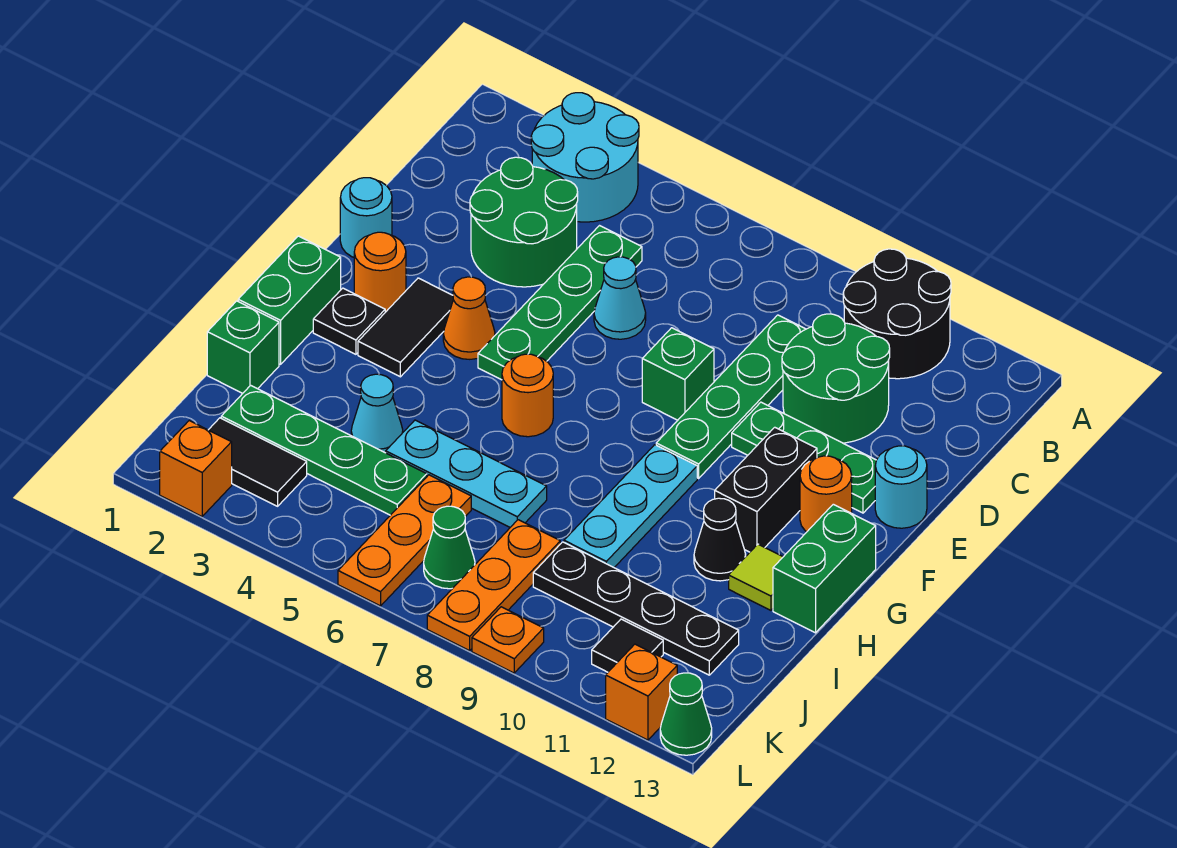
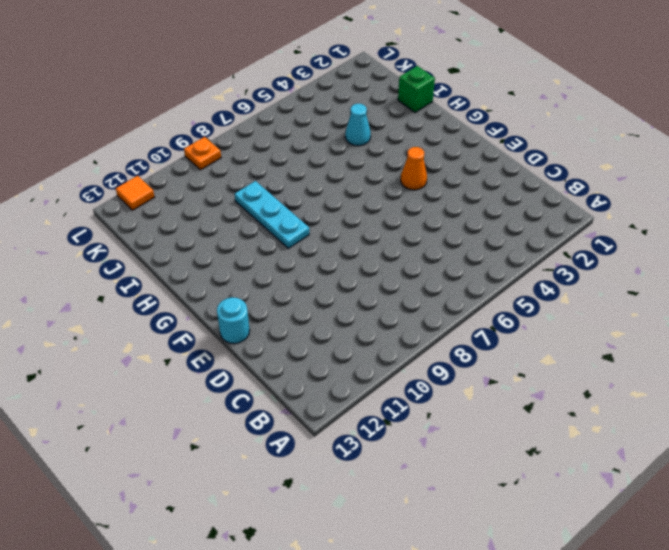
orange tile L12 level 1 -> orange brick L12 level 1
none -> cyan round brick A3:B4 level 1
none -> black round brick A10:B11 level 1
none -> green round brick C3:D4 level 1
none -> green plate C5:F5 level 1

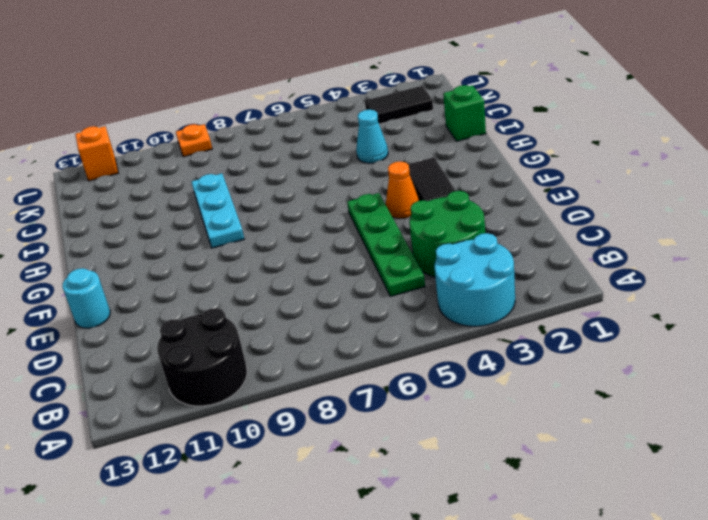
none -> green plate C9:F9 level 1
none -> green round brick C10:D11 level 1
none -> cyan cone D6 level 1
none -> cyan round brick E1 level 1

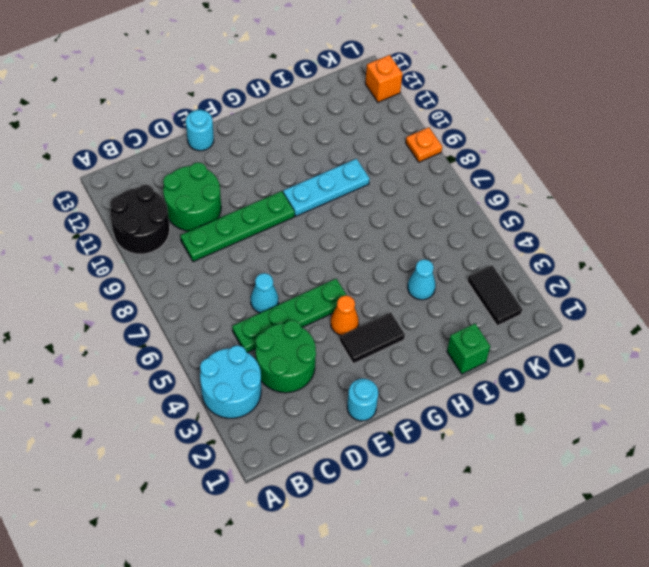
none -> green brick E8 level 1
none -> green plate E10:E12 level 1
none -> orange round brick F2 level 1
none -> black brick F11:G11 level 1

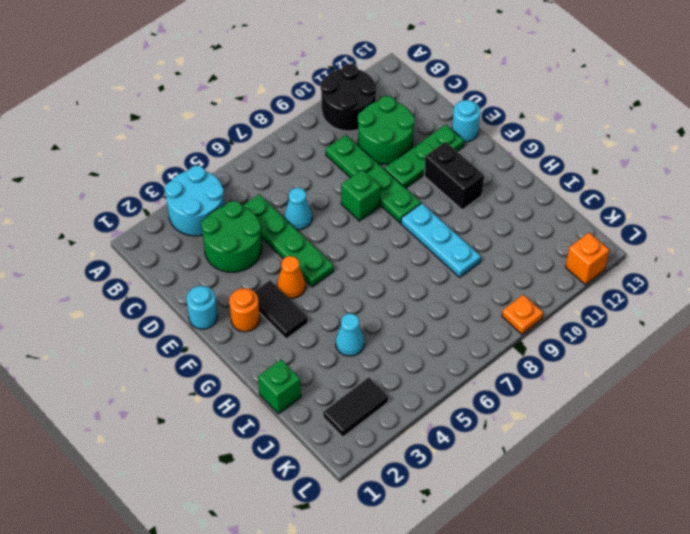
none -> orange round brick F12 level 1
none -> green brick G1:H1 level 1
none -> black plate G2 level 1
none -> orange round brick G6 level 1

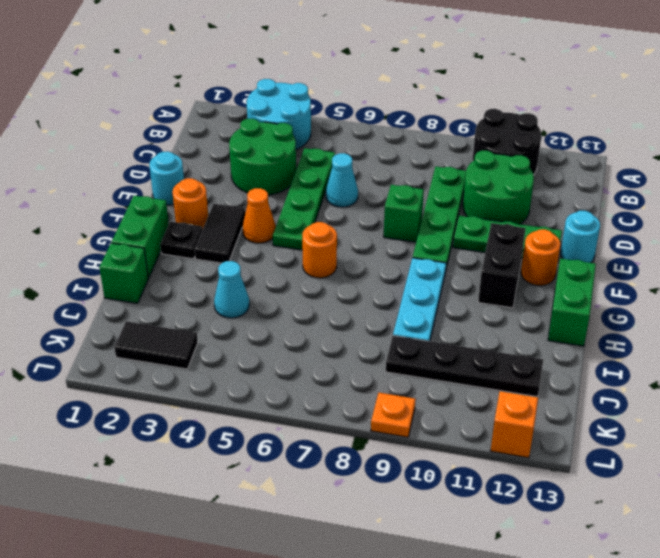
none -> black cone H11 level 1
none -> lime tile H12 level 1
none -> cyan plate I5:I7 level 1
none -> green plate J2:J5 level 1

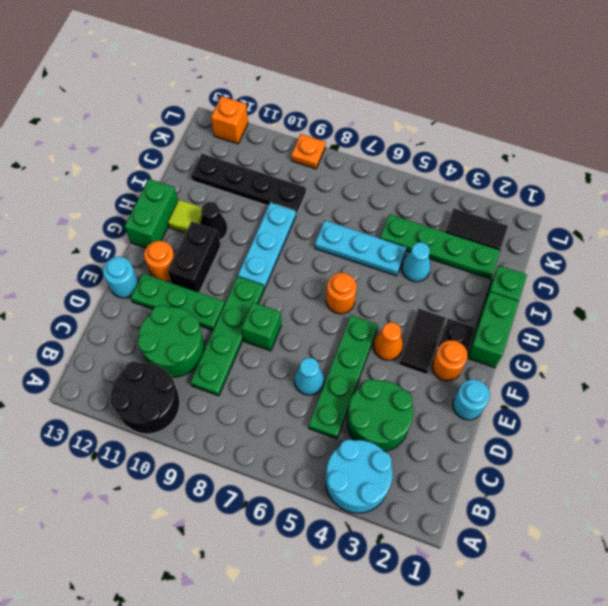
none -> orange plate J6:L6 level 1
none -> orange plate J8:L8 level 1
none -> green cone K7 level 1
none -> black tile K11 level 1

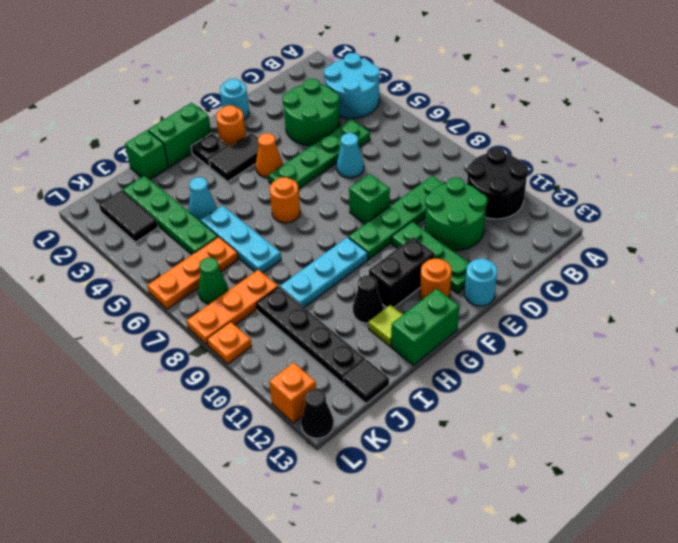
black tile J13 level 1 -> black tile K11 level 1
black cone L13 level 1 -> green cone L13 level 1
none -> orange brick L2 level 1

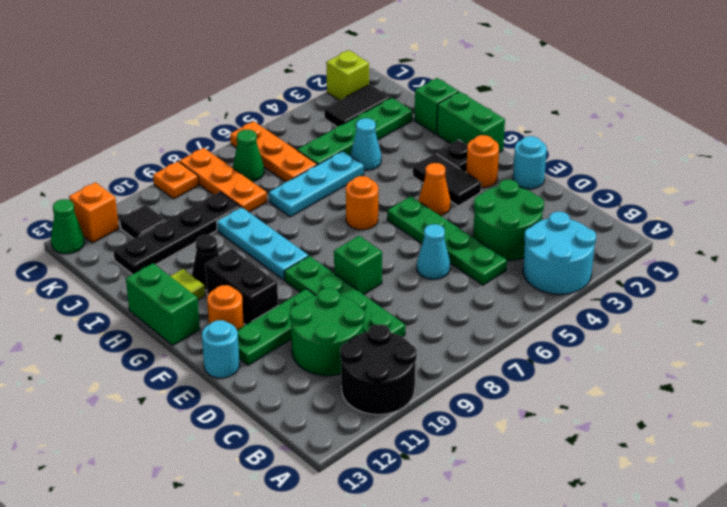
lime brick L2 level 1 -> orange brick L2 level 1

